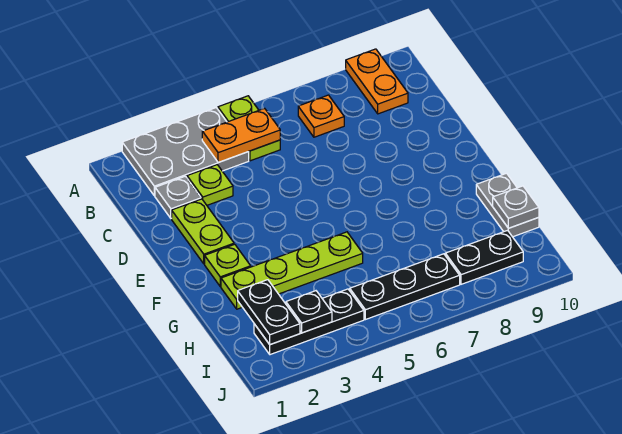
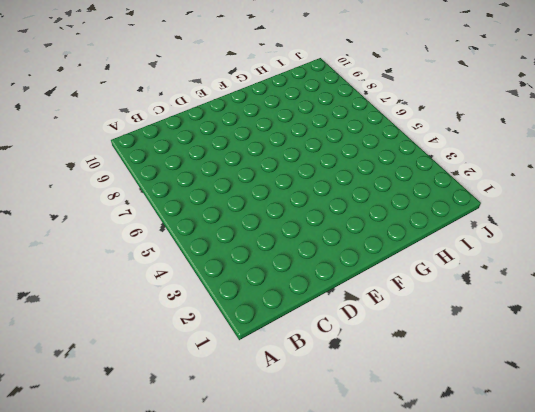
none -> grey plate A2:B4 level 1
none -> lime plate A5:B5 level 1
none -> orange plate A9:B9 level 1

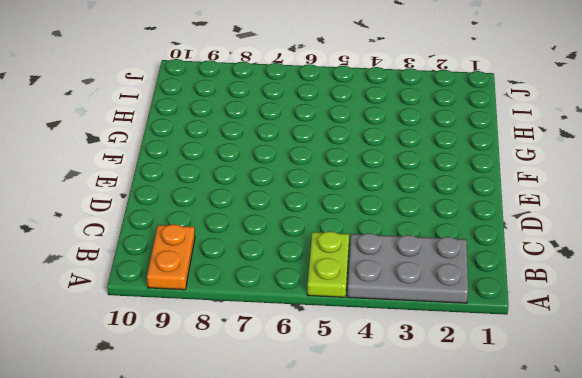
none -> orange plate B7 level 1
none -> grey plate C2 level 1
none -> lime plate C3 level 1

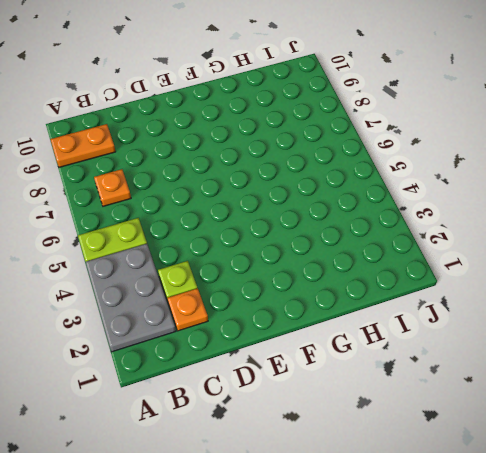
orange plate C2 level 1 -> grey plate C2 level 1
none -> lime plate D2:E2 level 1
none -> lime plate F2 level 1
none -> lime plate G2:G5 level 1

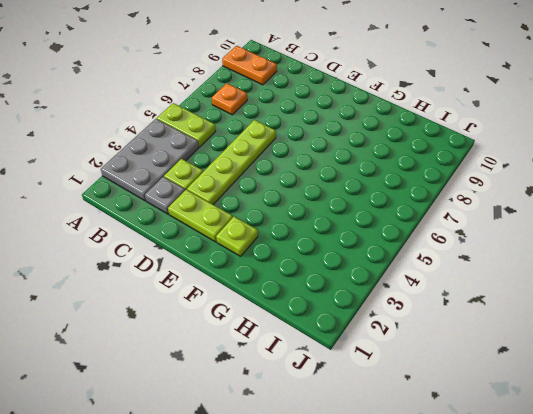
lime plate D3:D6 level 1 -> lime plate G2:G5 level 1
none -> grey plate G10:H10 level 1
none -> black plate I2:I4 level 1
none -> black plate I5:I7 level 1

